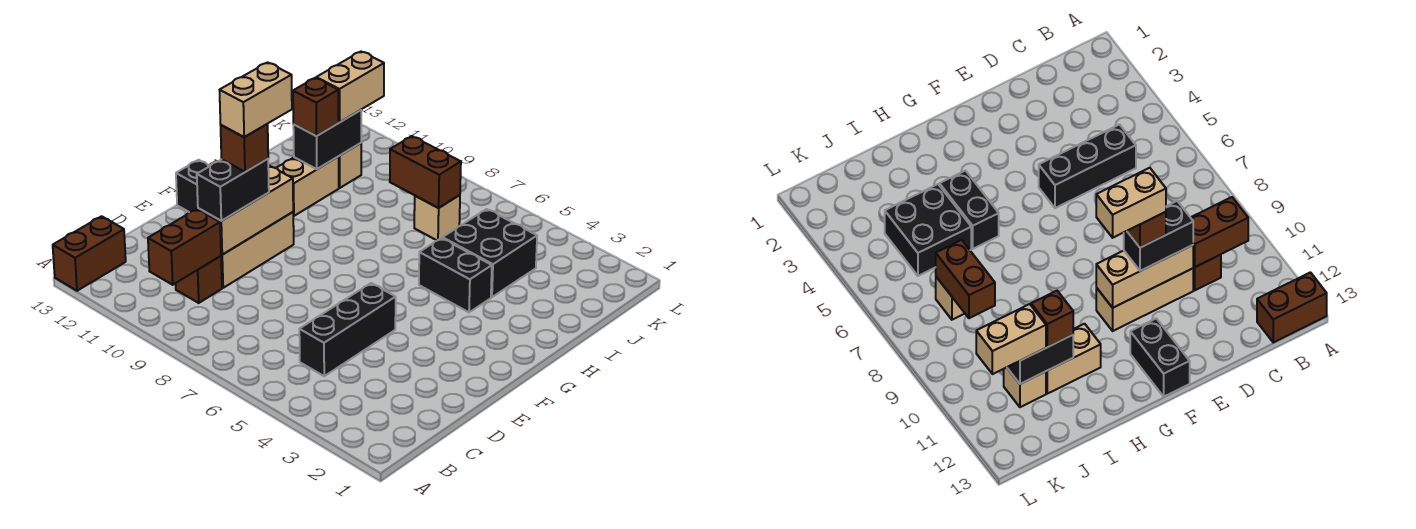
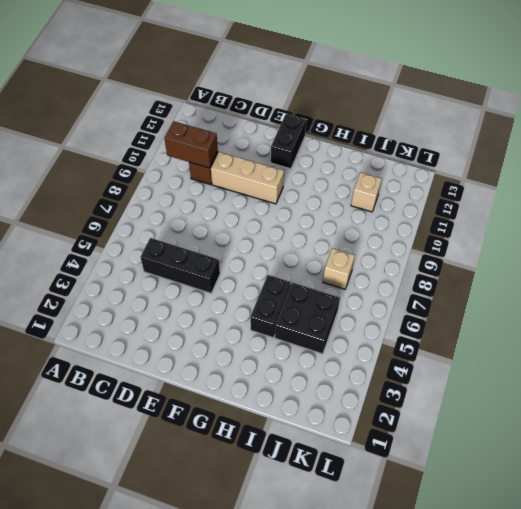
none -> brown brick A13:B13 level 1
none -> tan brick H11:I11 level 1
none -> tan brick D10:F10 level 2

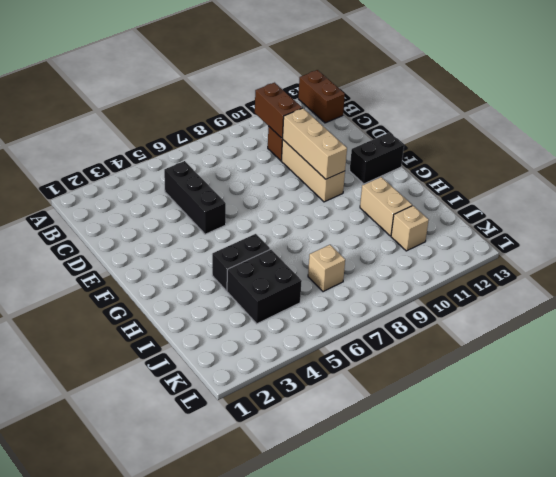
none -> black brick I11:J11 level 2
none -> brown brick J7:J8 level 2
none -> black brick D10:E10 level 3

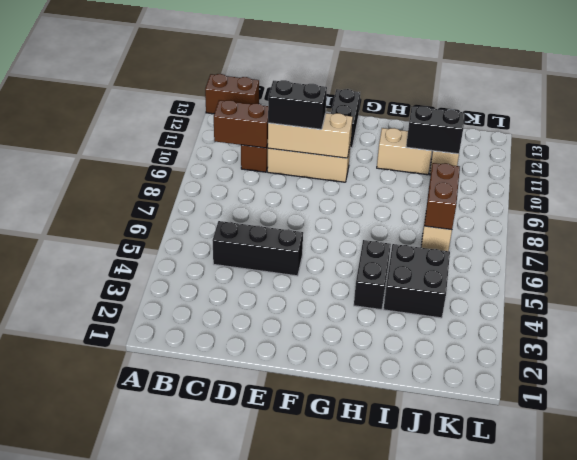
none -> brown brick I11 level 3
none -> tan brick J11:K11 level 3
none -> brown brick E10 level 4

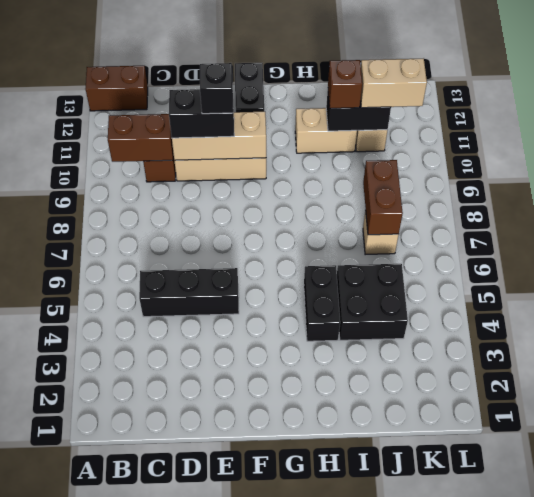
black brick E10 level 4 -> brown brick E10 level 4
none -> tan brick E10:F10 level 5

